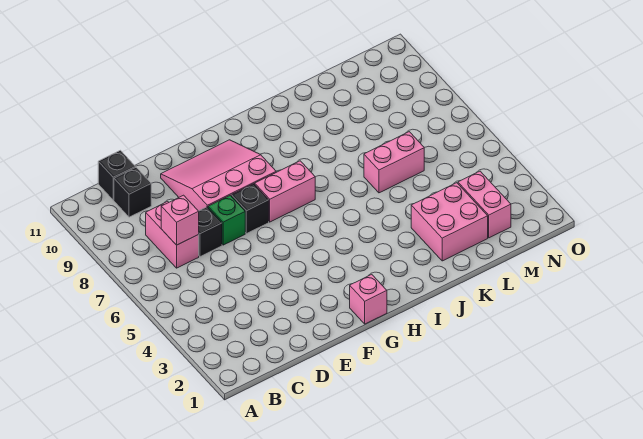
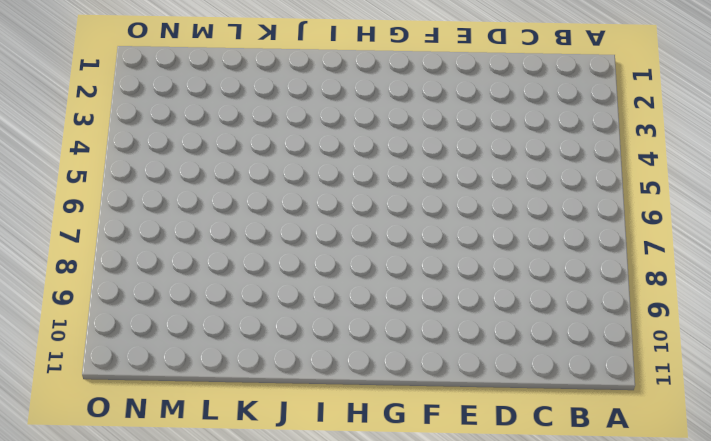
none -> pink brick C7:C8 level 1
none -> black brick C10 level 1
none -> black brick C11 level 1

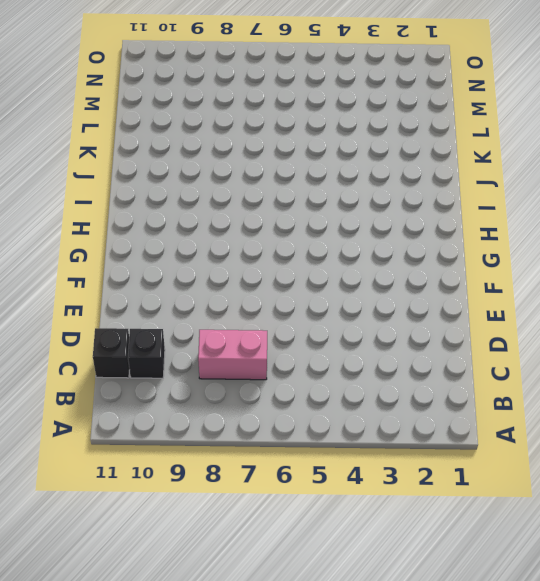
none -> black brick D7 level 1
none -> green brick E7 level 1
none -> pink slope E8:G10 level 1 top 8

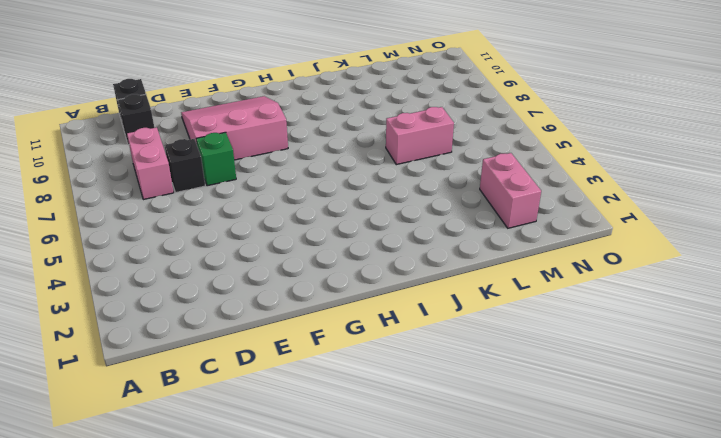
none -> black brick F7 level 1
none -> pink brick G1 level 1
none -> pink brick G7:H7 level 1

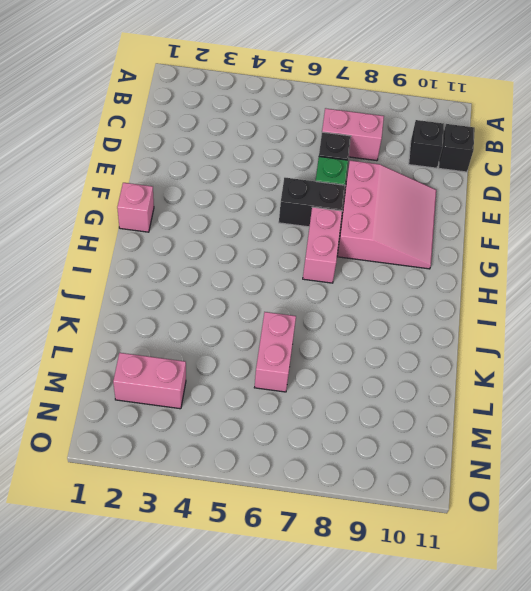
black brick F6:F7 level 1 -> black brick F7 level 1
none -> pink brick K2:L3 level 1
none -> pink brick C7 level 2

